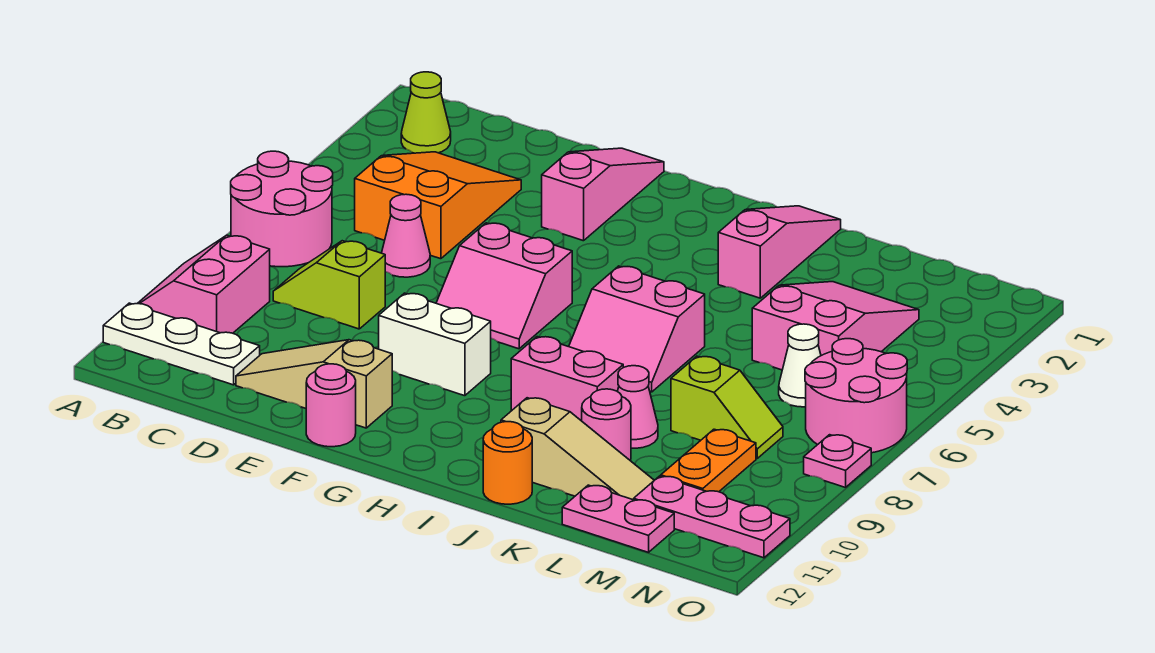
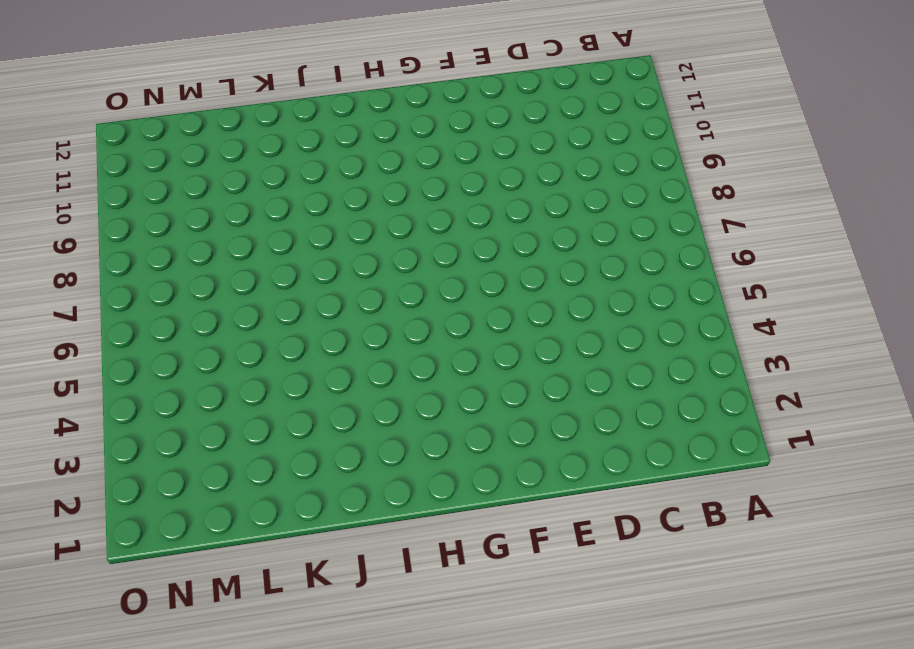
none -> pink round brick A6:B7 level 1
none -> pink slope A9:B10 level 1 top B
none -> white plate A11:C11 level 1

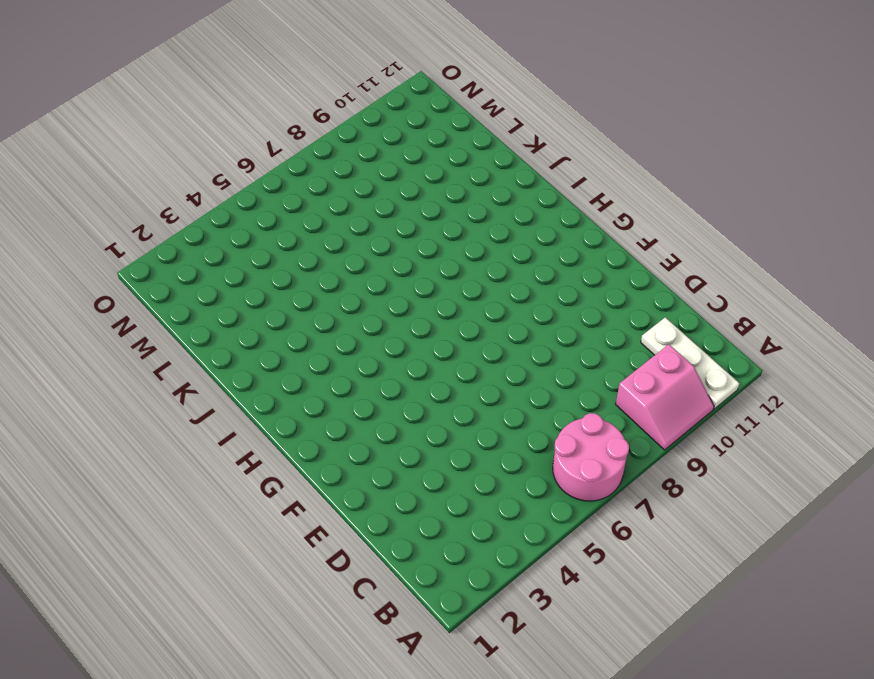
none -> lime cone B2 level 1
none -> orange slope C3:D5 level 1 top 5
none -> lime slope C8:D8 level 1 top D

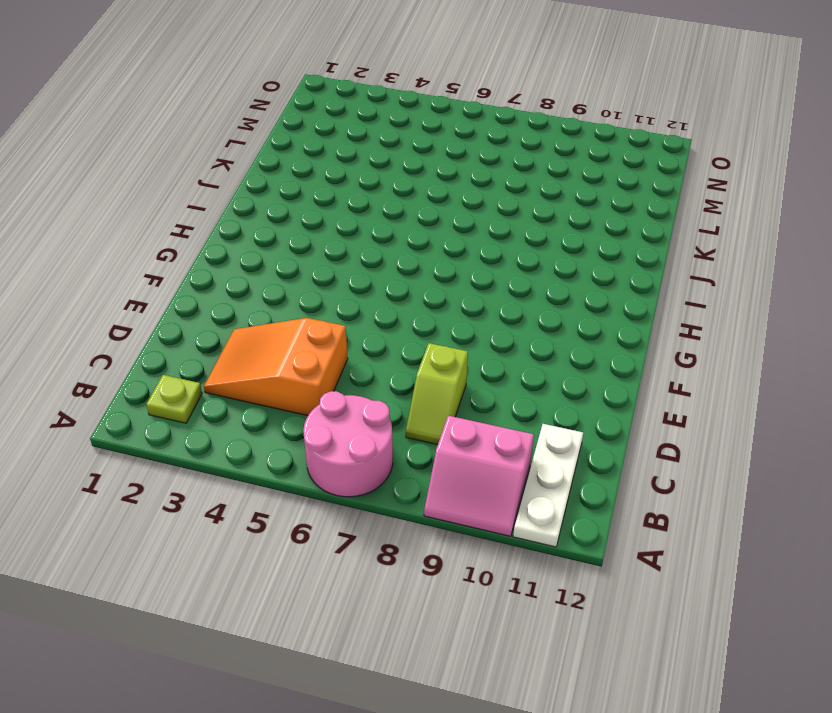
lime plate B2 level 1 -> lime cone B2 level 1
none -> pink cone D6 level 1
none -> tan slope D11:F11 level 1 top F
none -> pink slope F1:F3 level 1 top 3

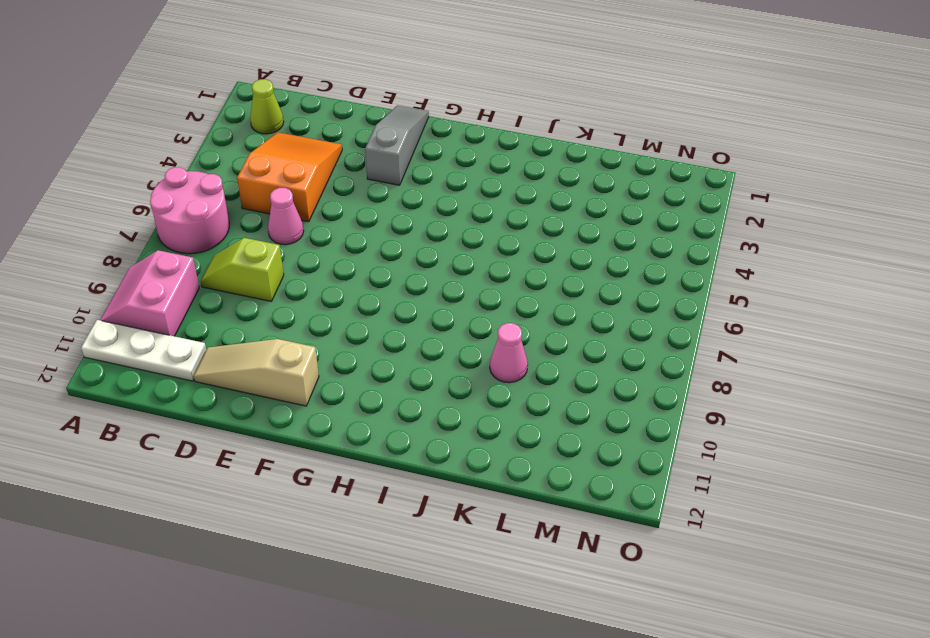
grey slope F1:F3 level 1 top 3 -> pink slope F1:F3 level 1 top 3
none -> pink slope F6:G7 level 1 top 6
none -> white brick F9:G9 level 1
none -> pink round brick F12 level 1

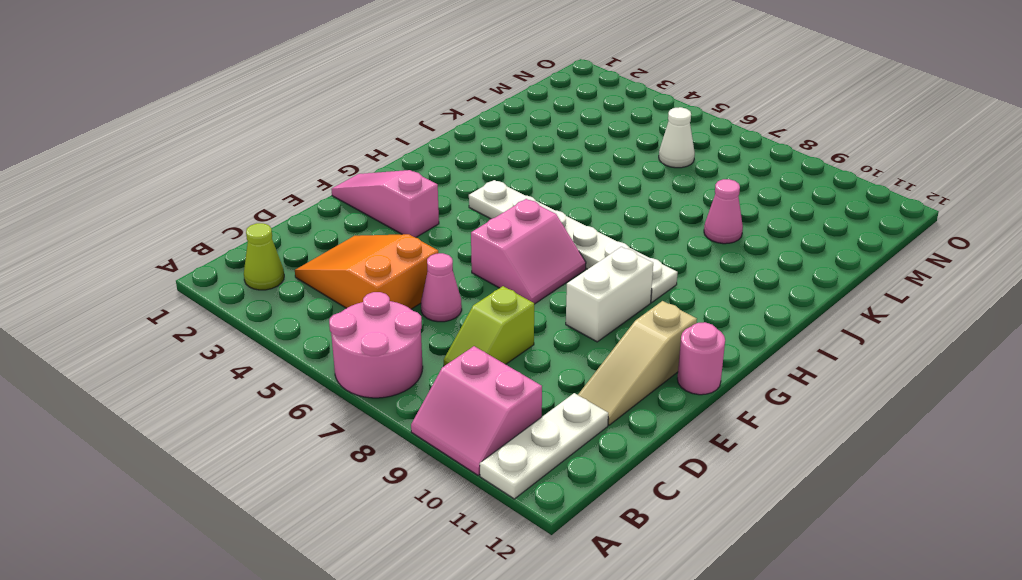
white plate H4:H9 level 1 -> none
none -> pink slope I6:J7 level 1 top 6
none -> pink brick I9:J9 level 1
none -> pink slope J1:J3 level 1 top 3

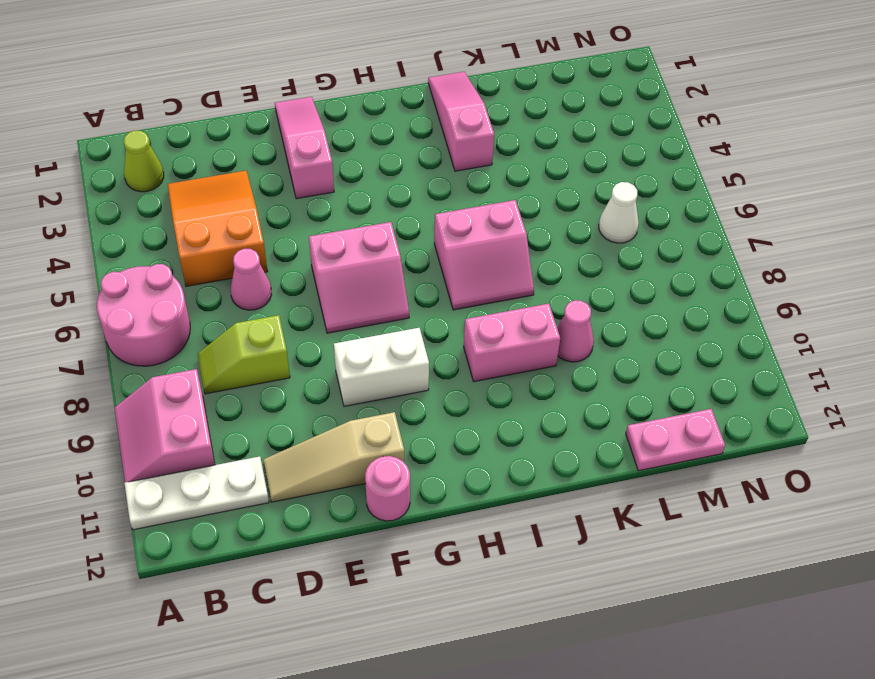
none -> tan slope J11:L11 level 1 top J
none -> orange round brick J12 level 1
none -> pink round brick K10 level 1

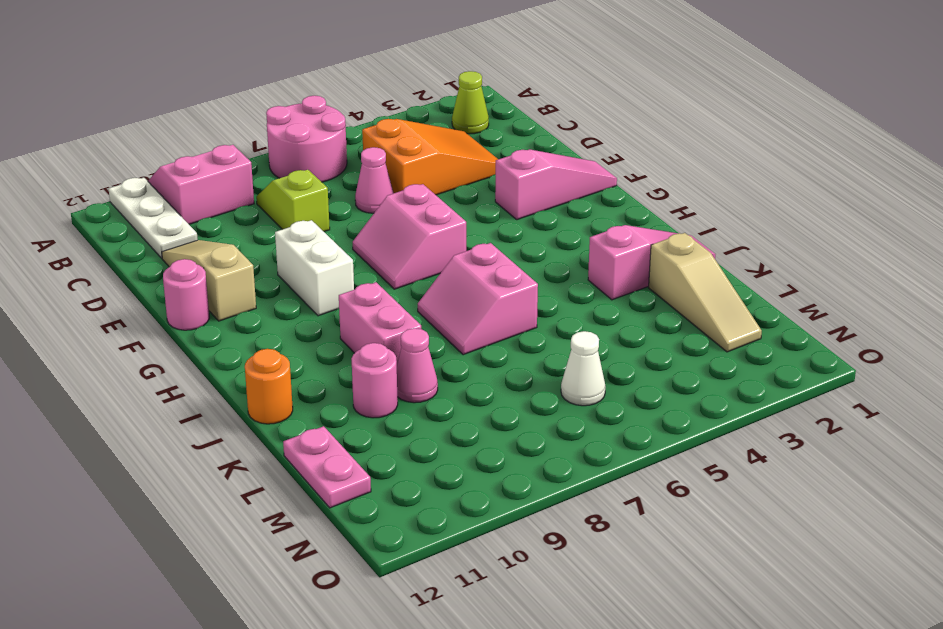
tan slope K2:M2 level 1 top K -> tan slope J11:L11 level 1 top J
none -> pink slope L3:M5 level 1 top 5
none -> lime slope L8:M8 level 1 top L
none -> orange plate M9:M10 level 1

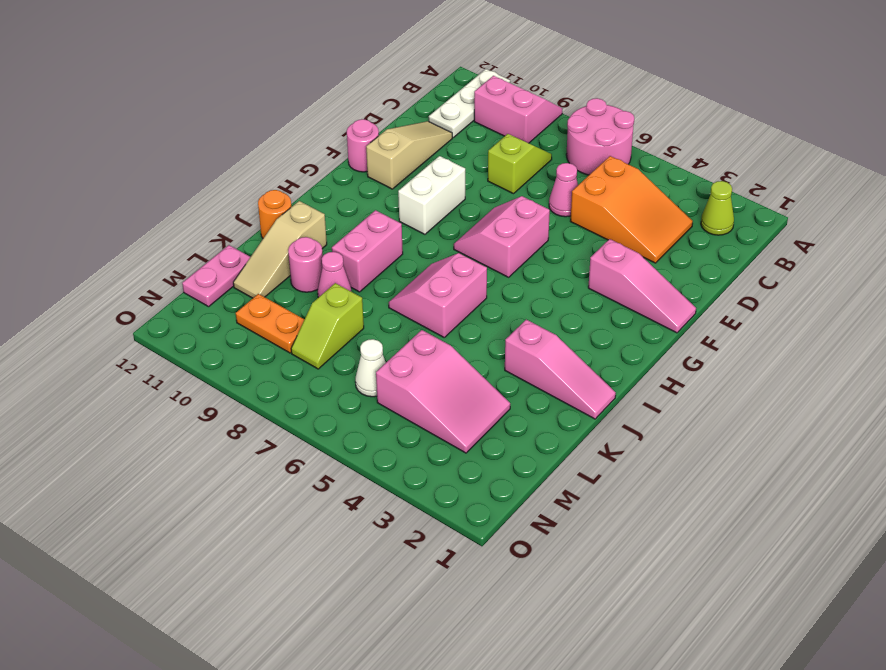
none -> pink plate M11:O11 level 1
none -> pink round brick N6:O7 level 1
none -> pink plate O8 level 1

